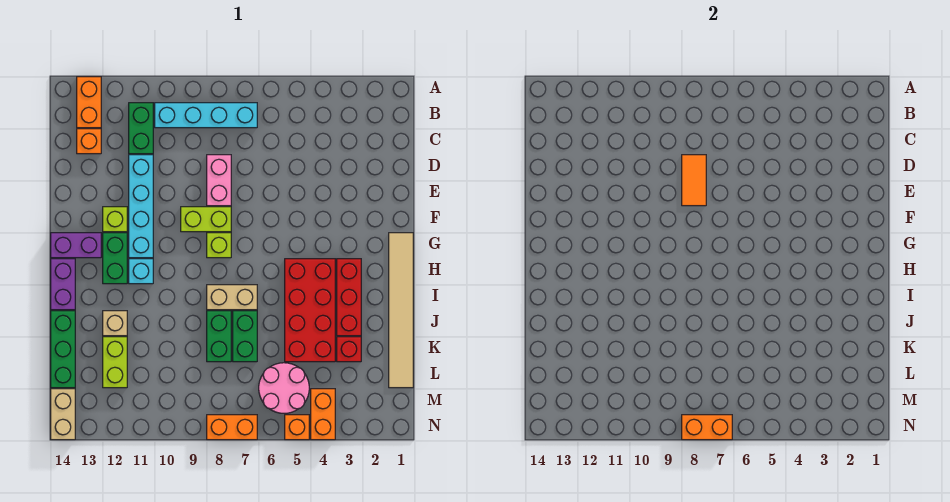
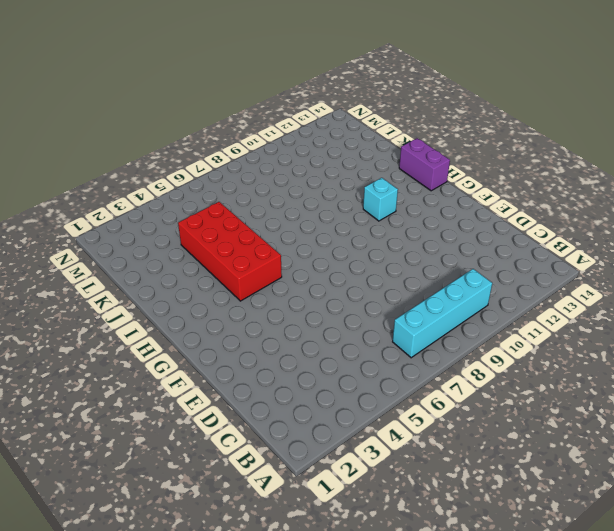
none -> orange brick A13:B13 level 1
none -> green brick B11:C11 level 1
none -> orange brick C13 level 1
none -> pink brick D8:E8 level 1

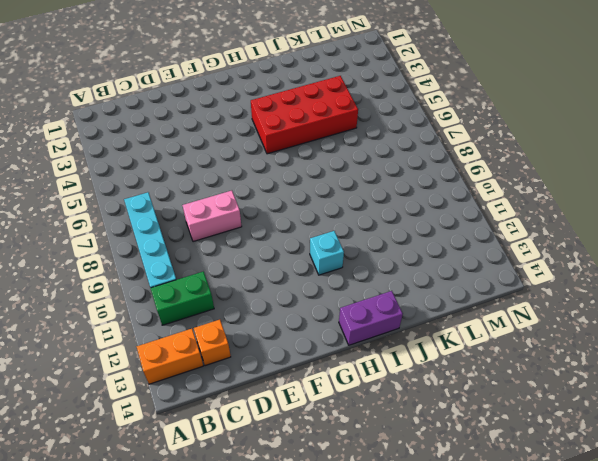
none -> cyan brick D11:G11 level 1
none -> lime brick F8:F9 level 1
none -> lime brick F12 level 1
none -> tan tile G1:L1 level 1

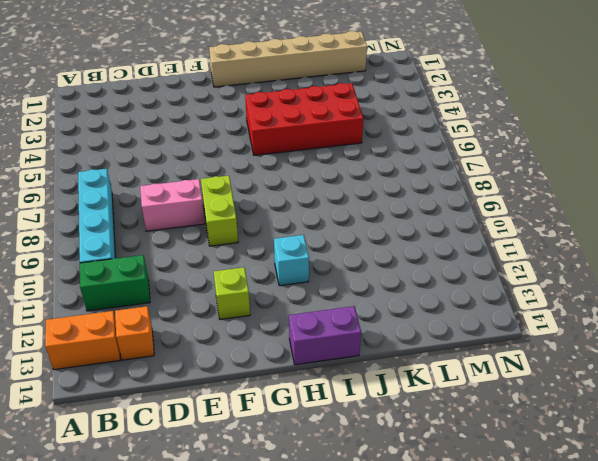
tan brick G1:L1 level 1 -> tan tile G1:L1 level 1
none -> cyan brick D11:G11 level 1
none -> lime brick G8 level 1
none -> green brick G12:H12 level 1
none -> purple brick G13:G14 level 1

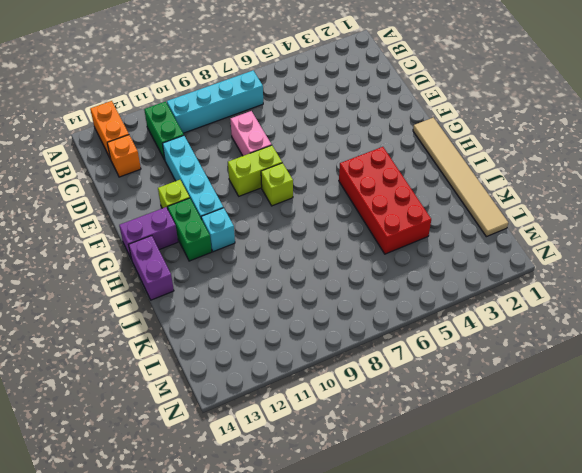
none -> red brick H3:J3 level 1
none -> tan brick I7:I8 level 1
none -> green brick J7:K7 level 1
none -> green brick J8:K8 level 1

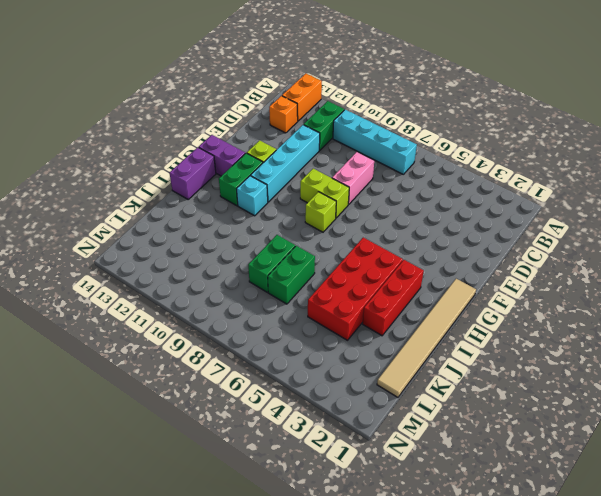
none -> tan brick I7:I8 level 1
none -> tan brick J12 level 1
none -> green brick J14:L14 level 1
none -> red brick K3 level 1

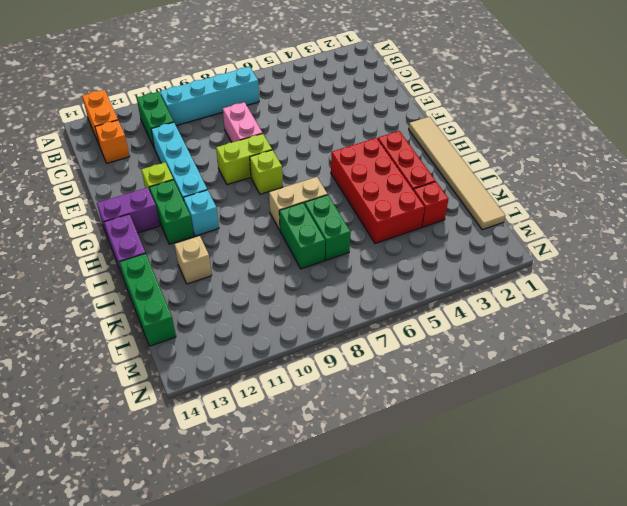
none -> lime brick K12:L12 level 1
none -> pink round brick L5:M6 level 1
none -> orange brick M4:N4 level 1
none -> tan brick M14:N14 level 1

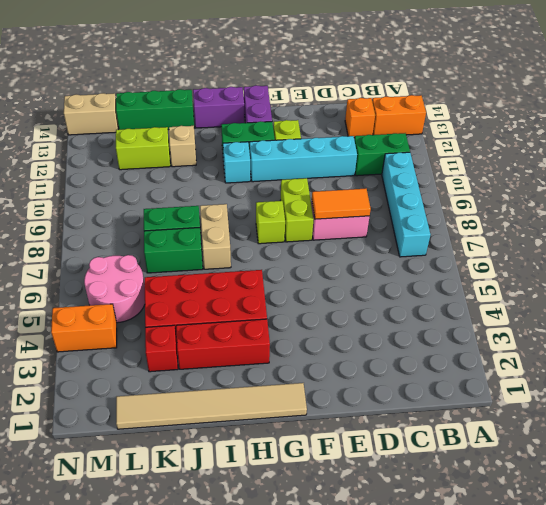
none -> orange brick N5 level 1
none -> orange brick N7:N8 level 1
none -> orange brick N7:N8 level 2

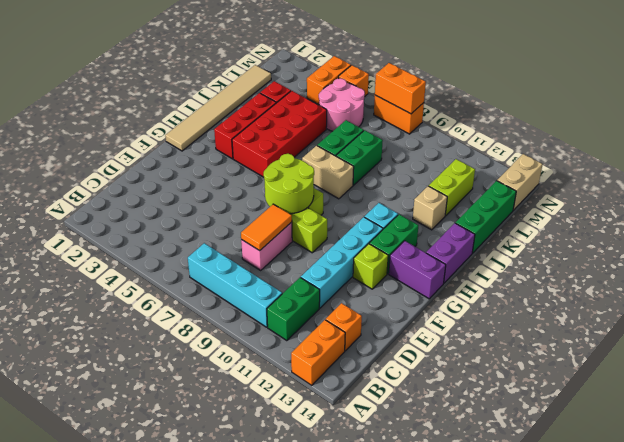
lime round brick F7:G8 level 2 -> none

